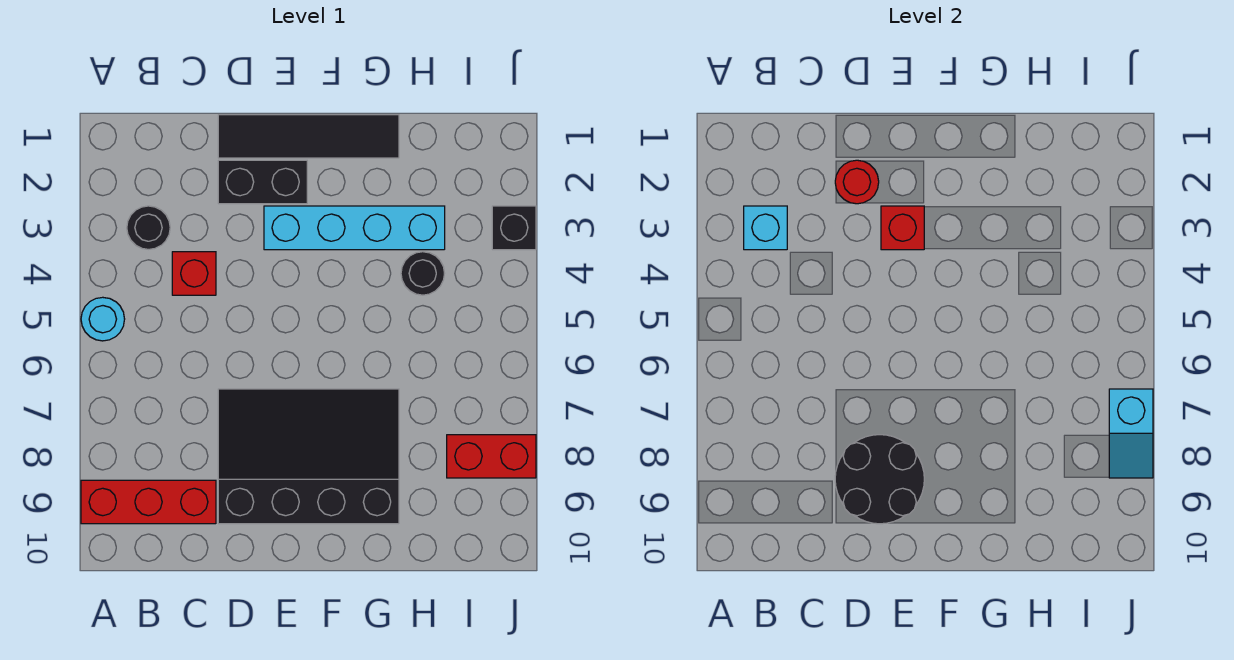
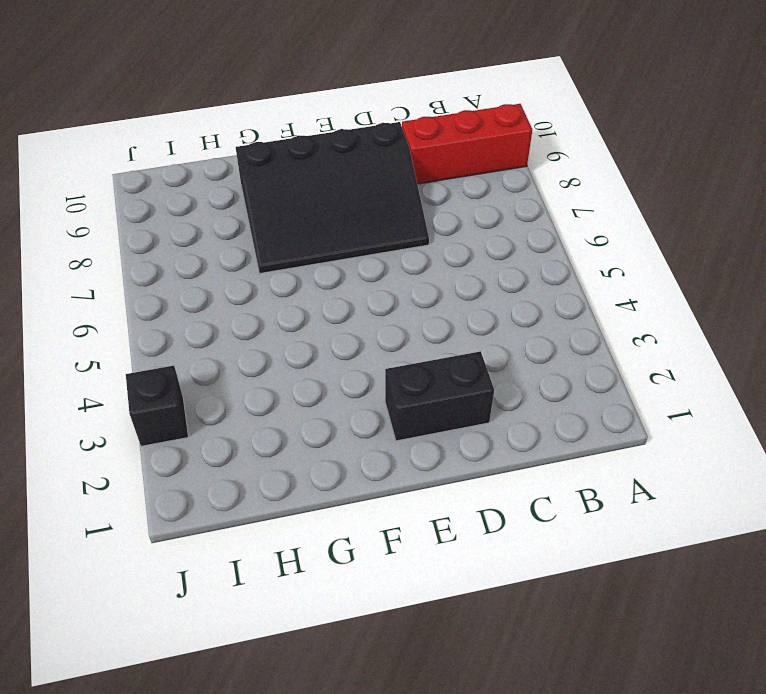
none -> cyan round brick A5 level 1
none -> black round brick B3 level 1
none -> red brick C4 level 1

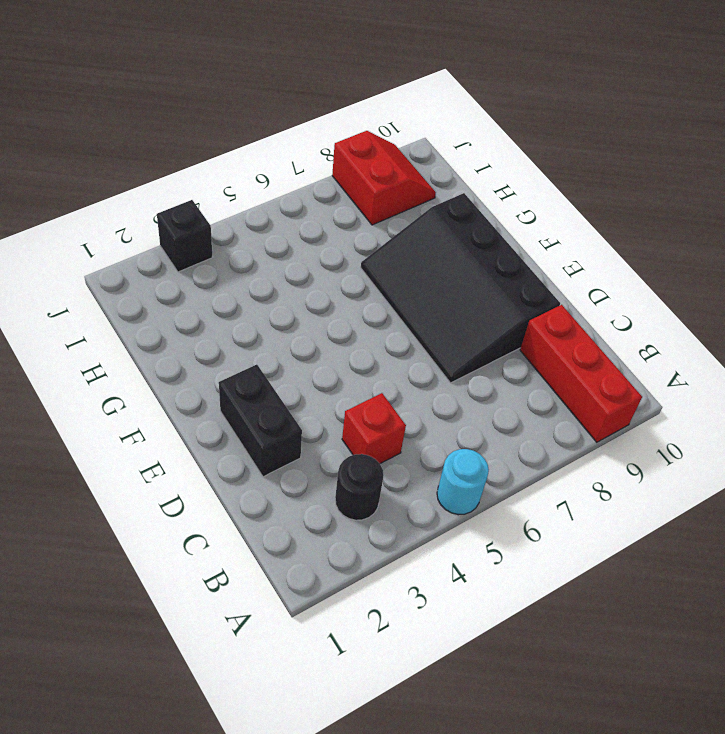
red slope I8:J9 level 1 top 8 -> red brick I8:J8 level 1
none -> black tile D1:G1 level 1
none -> cyan brick E3:H3 level 1
none -> black round brick H4 level 1

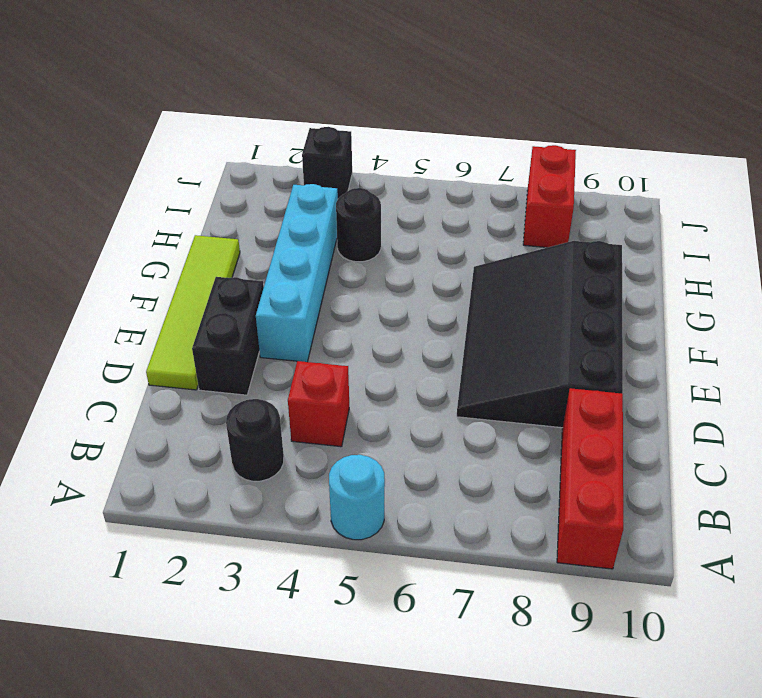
lime tile D1:G1 level 1 -> black tile D1:G1 level 1
none -> cyan brick B3 level 2
none -> red round brick D2 level 2
none -> black round brick D8:E9 level 2

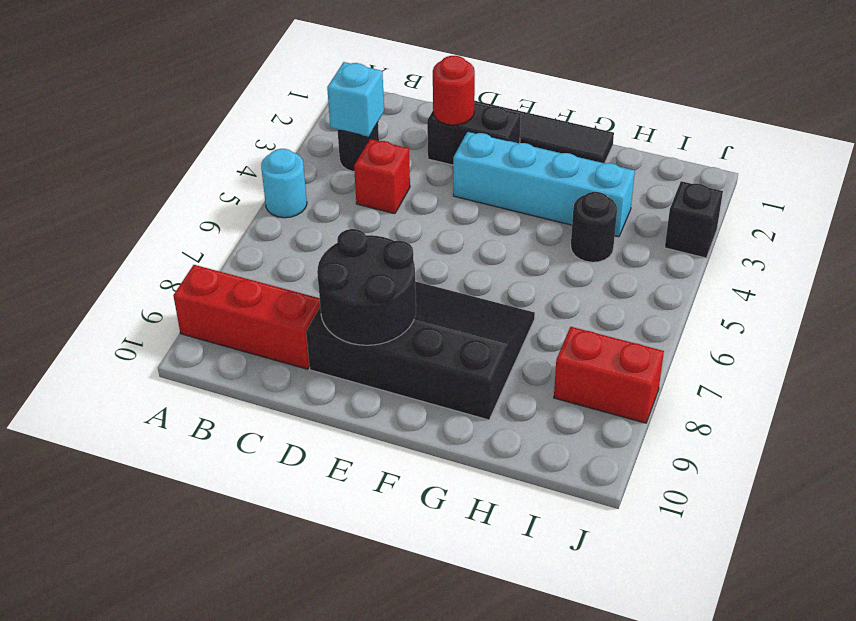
none -> red brick E3 level 2
none -> cyan slope J7:J8 level 2 top 7

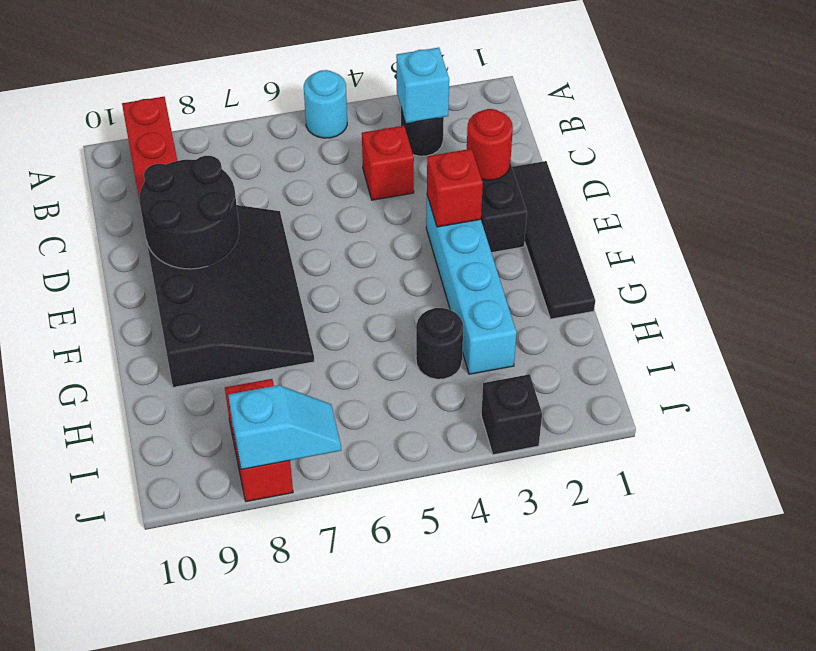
cyan slope J7:J8 level 2 top 8 -> cyan slope J7:J8 level 2 top 7

